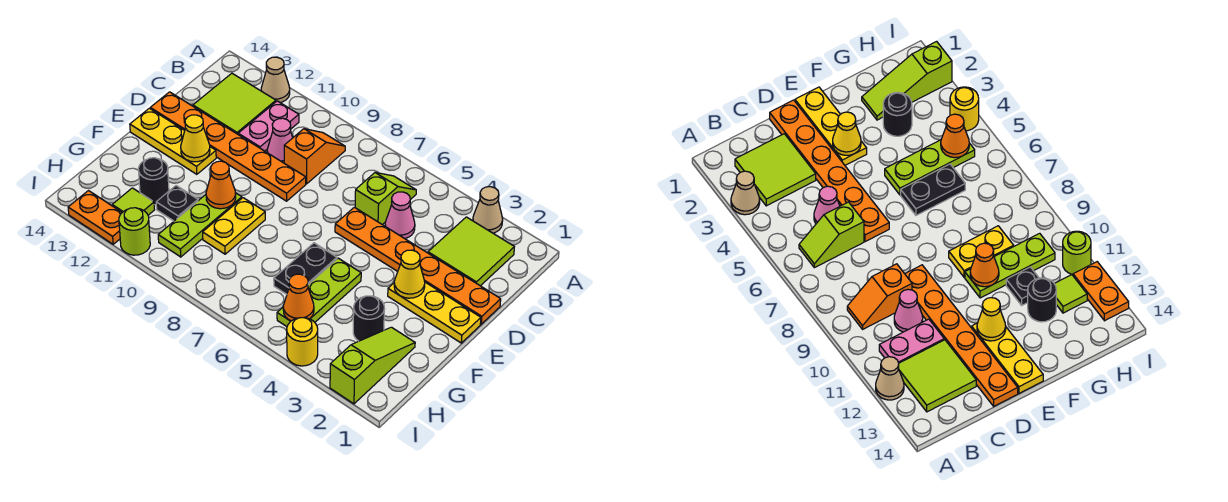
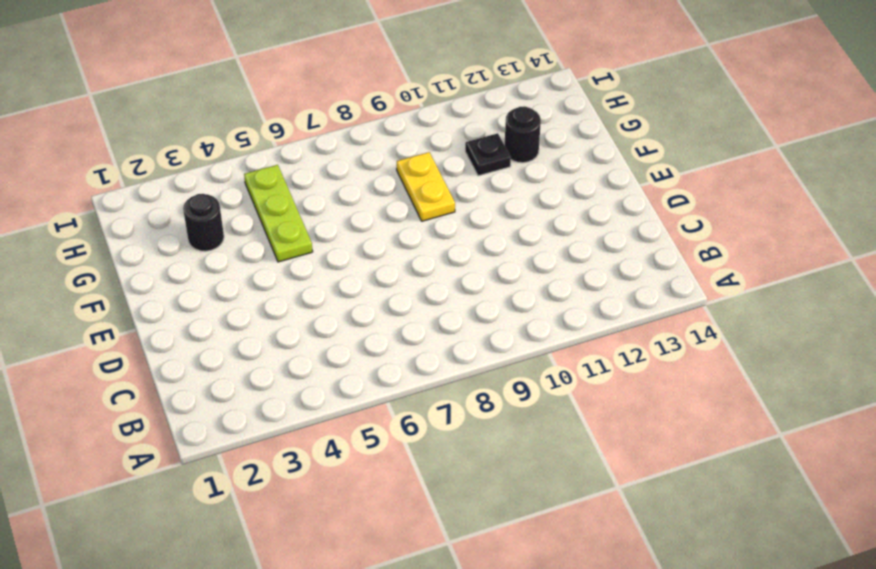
none -> tan cone A3 level 1
none -> tan cone A12 level 1
none -> lime tile B2:C3 level 1

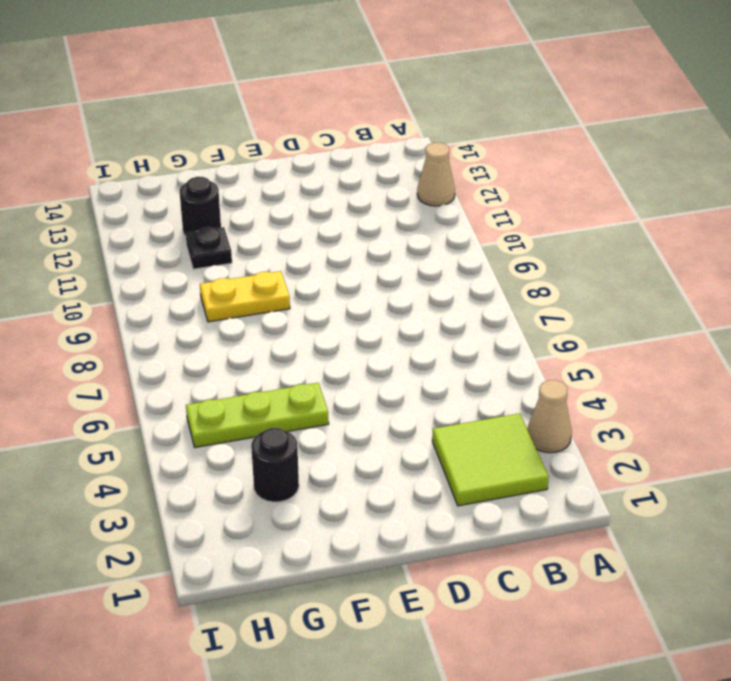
none -> lime slope B6:C6 level 1 top C
none -> orange slope B9:C9 level 1 top C
none -> pink plate B11:C11 level 1

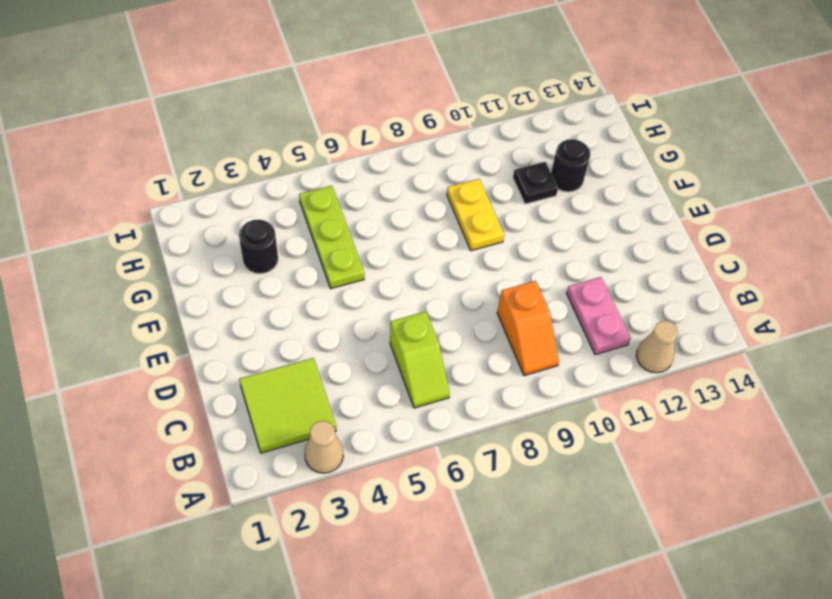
none -> lime tile B12:C13 level 1
none -> pink cone C5 level 1
none -> pink cone C10 level 1

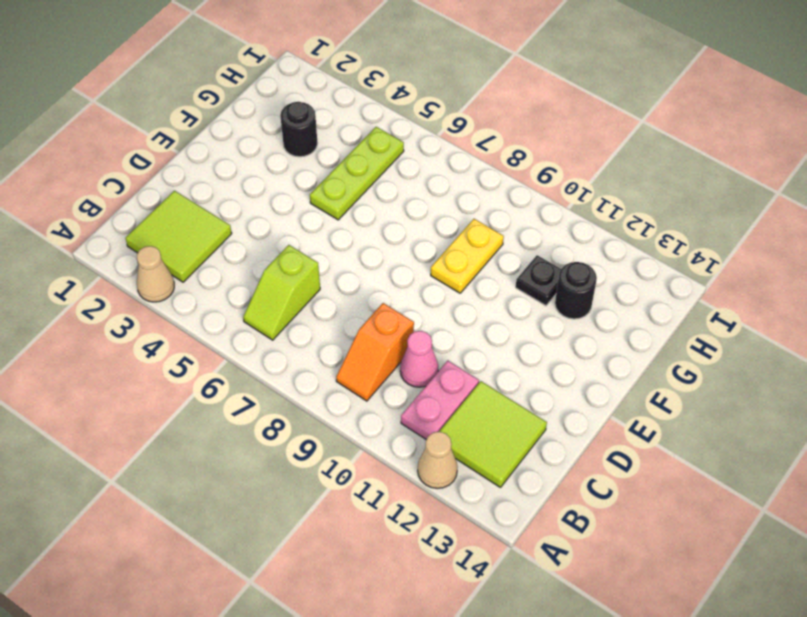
none -> pink cone C5 level 1
none -> orange plate D1:D6 level 1
none -> orange plate D9:D14 level 1

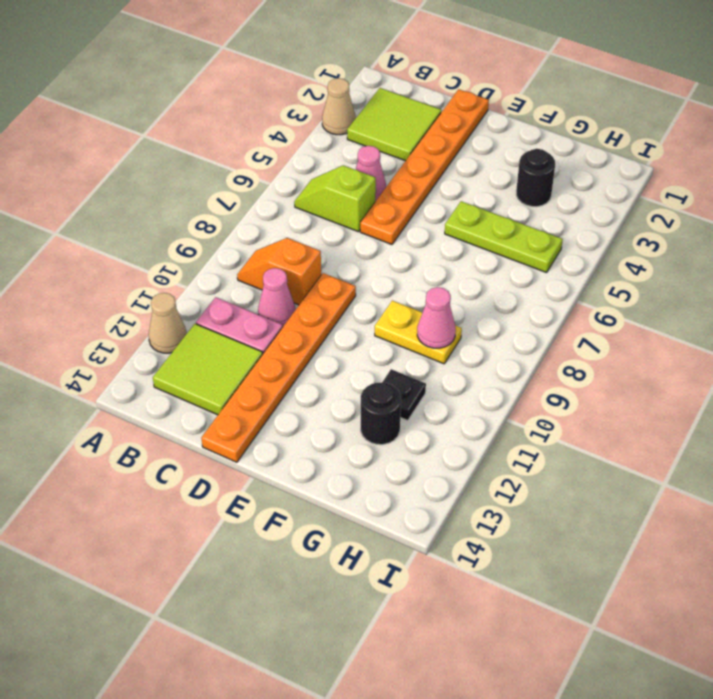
pink cone G9 level 2 -> none
none -> yellow plate E1:E3 level 1
none -> yellow plate E12:E14 level 1
none -> black plate F6:G6 level 1

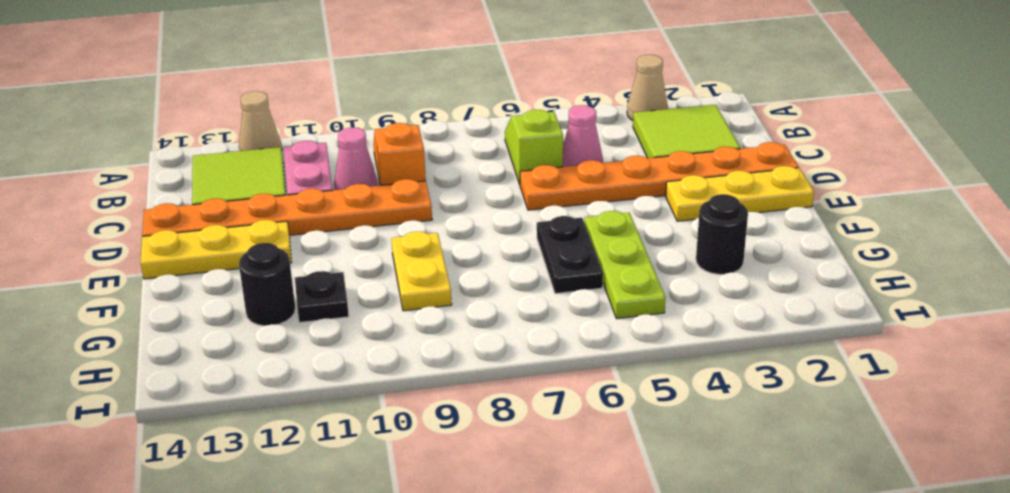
none -> lime plate F10:H10 level 1
none -> lime slope G2:I2 level 1 top I
none -> lime tile H12 level 1

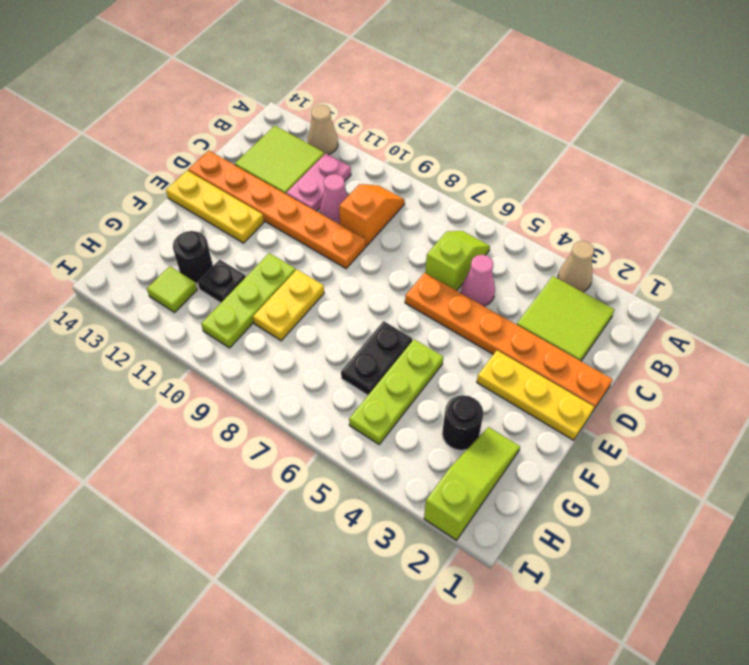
none -> yellow round brick I4 level 1
none -> lime round brick I11 level 1
none -> orange plate I12:I13 level 1

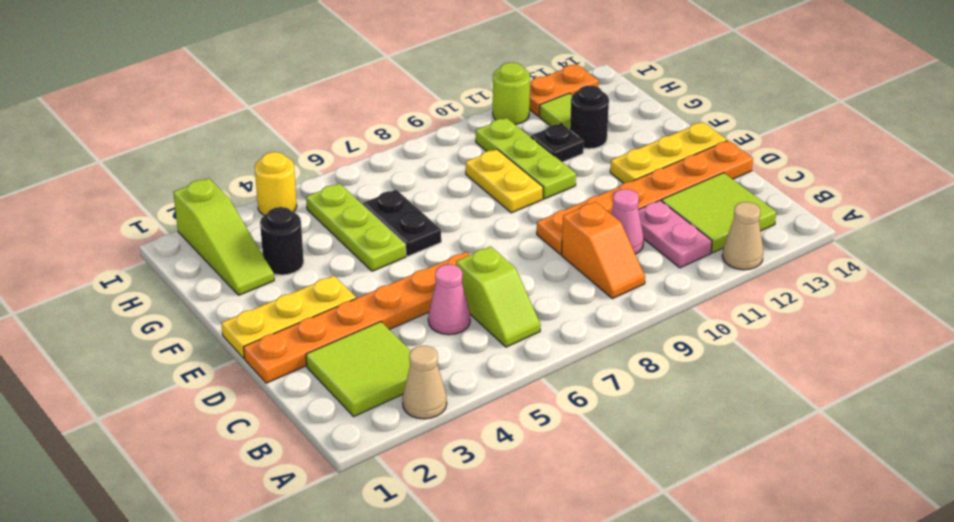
none -> yellow cone E3 level 2
none -> yellow cone E12 level 2
none -> orange cone F10 level 2

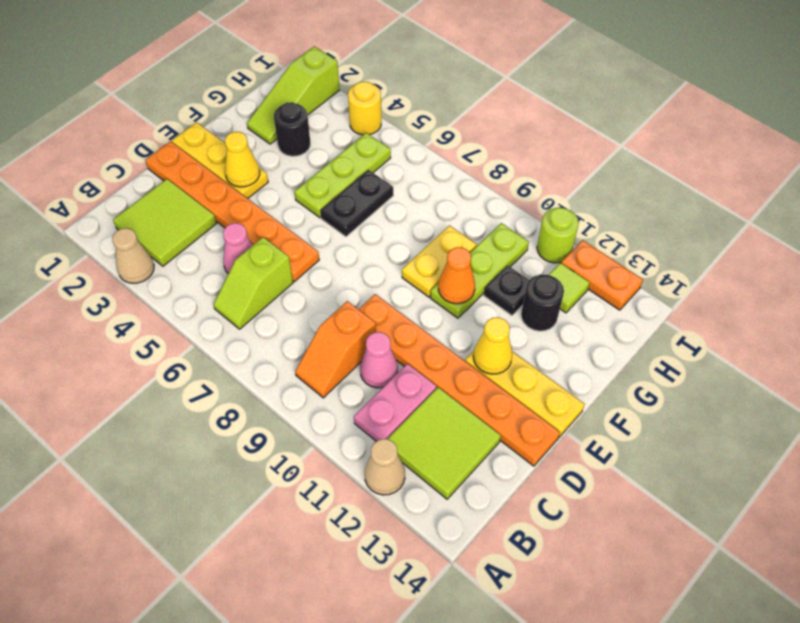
none -> orange cone H5 level 2

